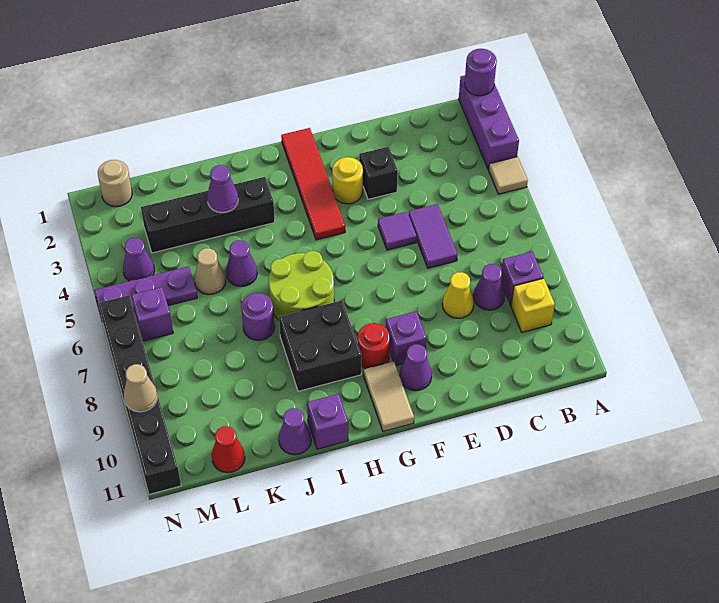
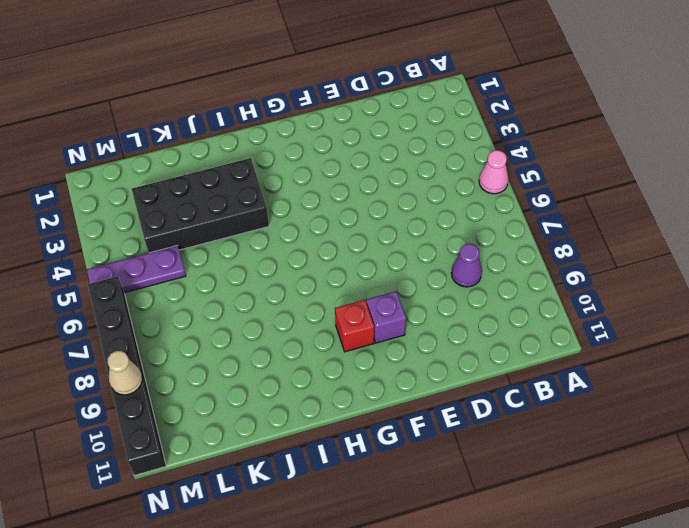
pink cone A5 level 1 -> none
red brick G9 level 1 -> red round brick G9 level 1
black brick I3:L4 level 1 -> black brick I3:L3 level 1
none -> purple brick A1:A3 level 1
none -> tan tile A4 level 1
none -> purple brick B8 level 1
none -> yellow brick B9 level 1

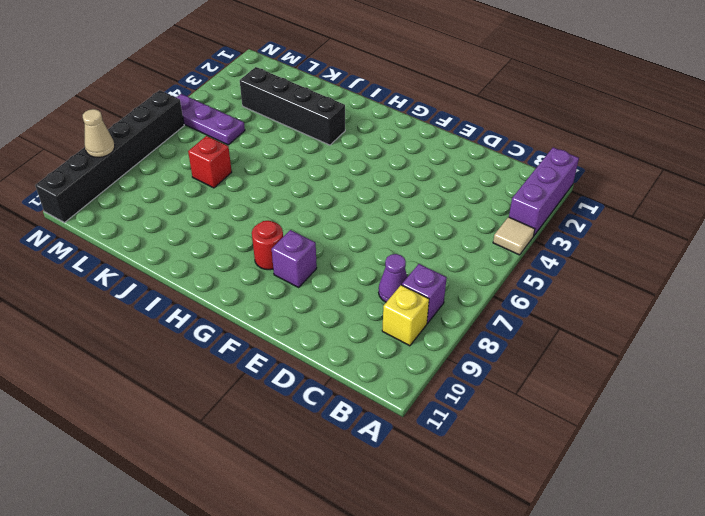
red brick K7 level 1 -> none
none -> purple tile D5:D6 level 1
none -> yellow cone D8 level 1
none -> black brick E3 level 1
none -> purple tile E5 level 1

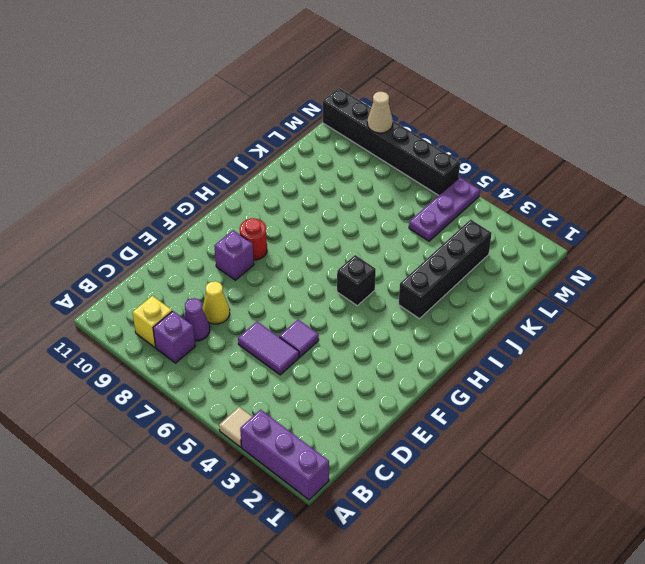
black brick H5 level 1 -> black brick E3 level 1
none -> yellow round brick F3 level 1
none -> purple cone F10 level 1
none -> red tile G1:G4 level 1
none -> tan tile G10:G11 level 1

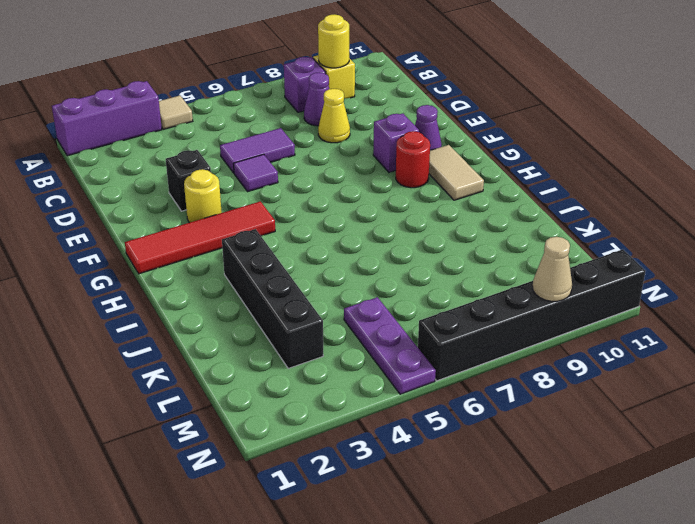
yellow round brick B9 level 2 -> none
tan tile G10:H10 level 1 -> tan tile G10:G11 level 1
none -> lime round brick H6:I7 level 1
none -> black brick H8:I9 level 1
none -> purple brick I11 level 1
none -> purple cone J5 level 1

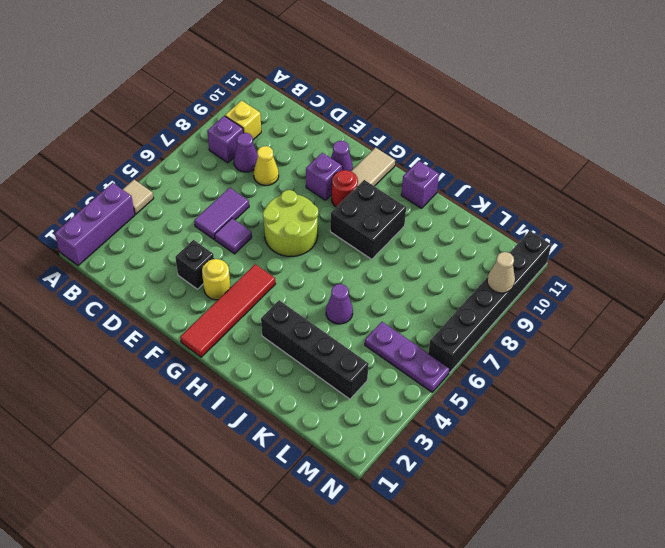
lime round brick F6:G7 level 1 -> lime round brick H6:I7 level 1
none -> purple round brick J7 level 1
none -> purple cone J11 level 1
none -> tan cone K5 level 1
none -> red cone L11 level 1

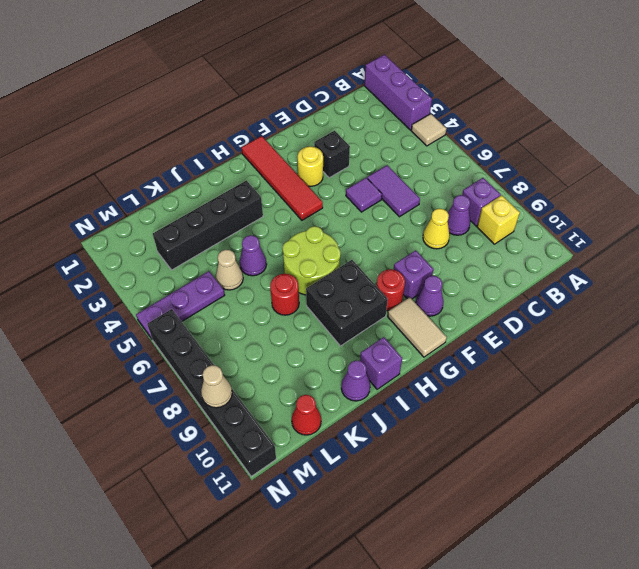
red round brick J7 level 1 -> purple round brick J7 level 1
none -> tan round brick M1 level 1
none -> purple cone M4 level 1
none -> purple brick M6 level 1
none -> purple round brick A1 level 2

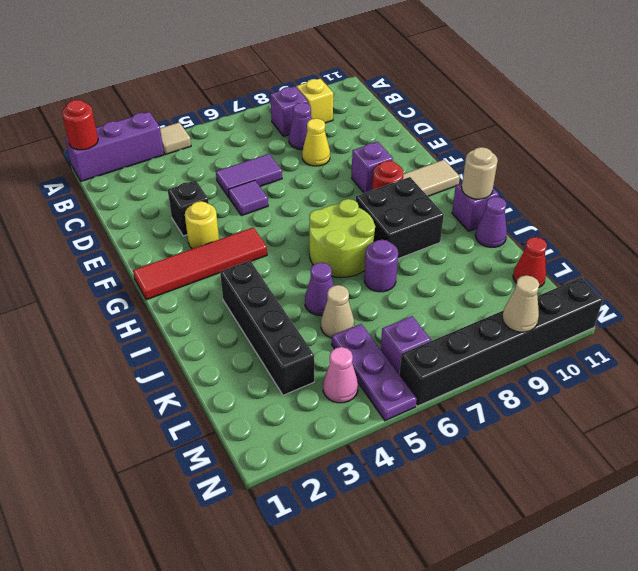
red round brick A1 level 2 -> purple round brick A1 level 2
tan round brick I11 level 2 -> tan round brick M1 level 1
pink cone M4 level 1 -> purple cone M4 level 1
none -> purple cone F10 level 1
none -> purple cone J3 level 2

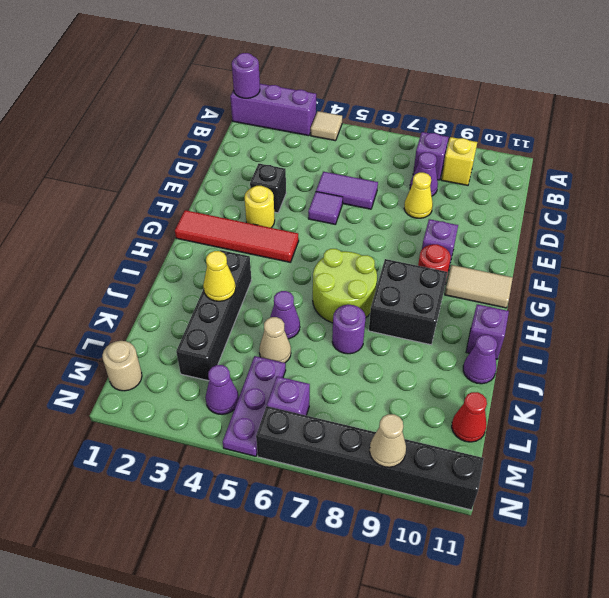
yellow cone J3 level 2 -> purple cone J3 level 2
none -> purple cone F10 level 1

